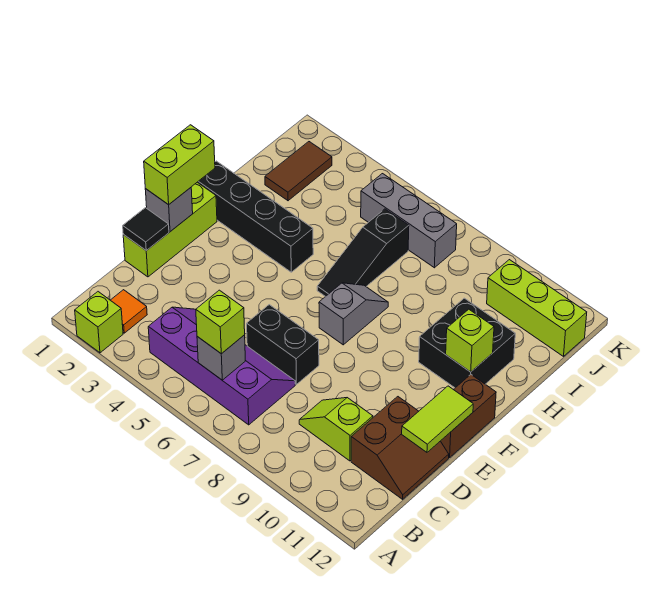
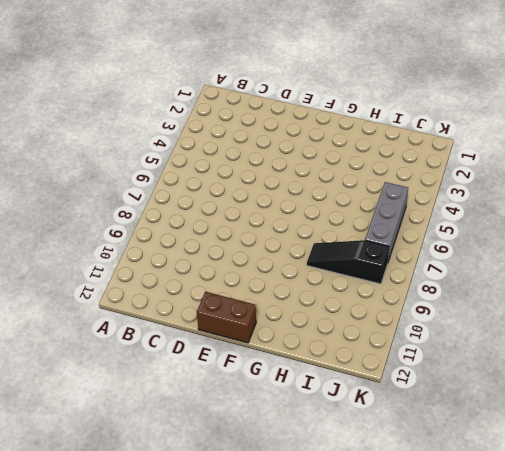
black slope H8:J8 level 1 top J -> black slope G6:I6 level 1 top I
none -> lime brick A2 level 1
none -> orange tile B2 level 1
none -> purple slope B4:C7 level 1 top B

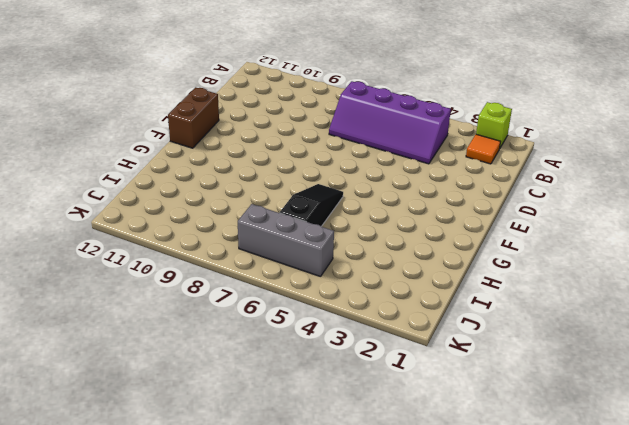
none -> lime slope C9:C10 level 1 top 10
none -> brown slope C11:D12 level 1 top 11
none -> lime brick D1:F1 level 1

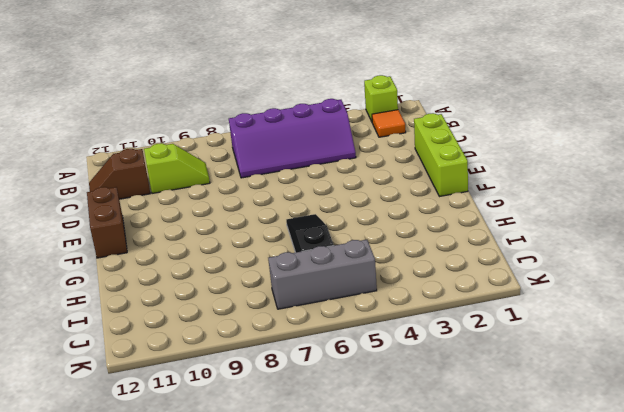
brown slope C11:C12 level 1 top 11 -> brown slope C11:D12 level 1 top 11
none -> black brick D6:D7 level 1
none -> grey slope F7:G7 level 1 top F
none -> black brick G1:G4 level 1

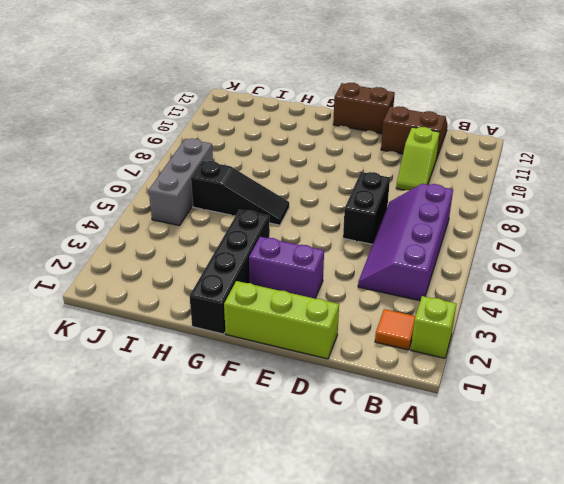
purple brick E3:F3 level 1 -> none
none -> grey slope F7:G7 level 1 top F
none -> black brick G10:H11 level 1
none -> brown tile I2:J2 level 1

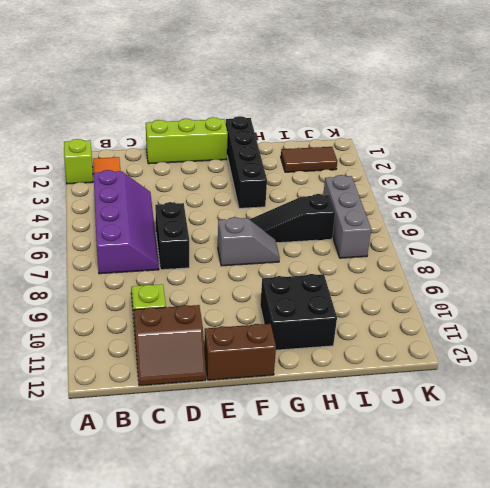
none -> lime brick J10:J12 level 1
none -> grey brick B6 level 2
none -> black tile D1 level 2

